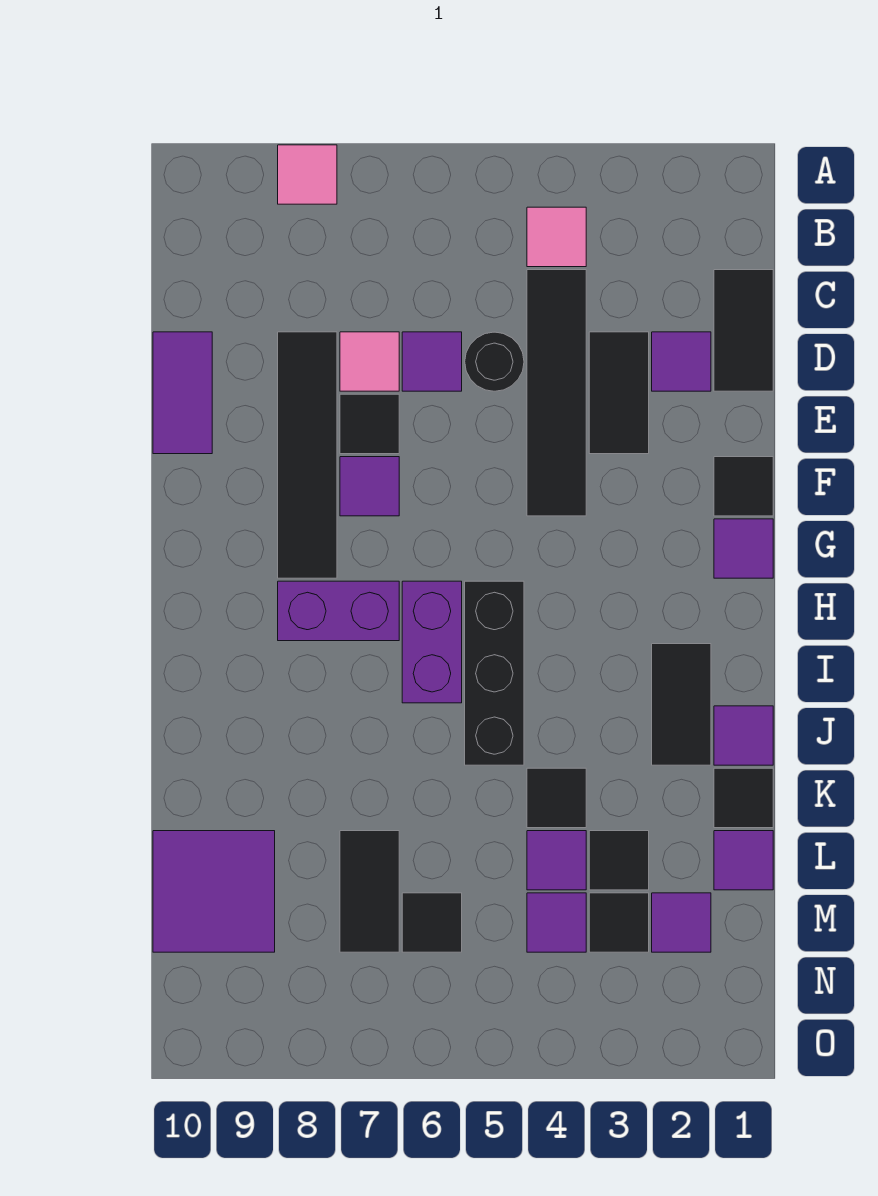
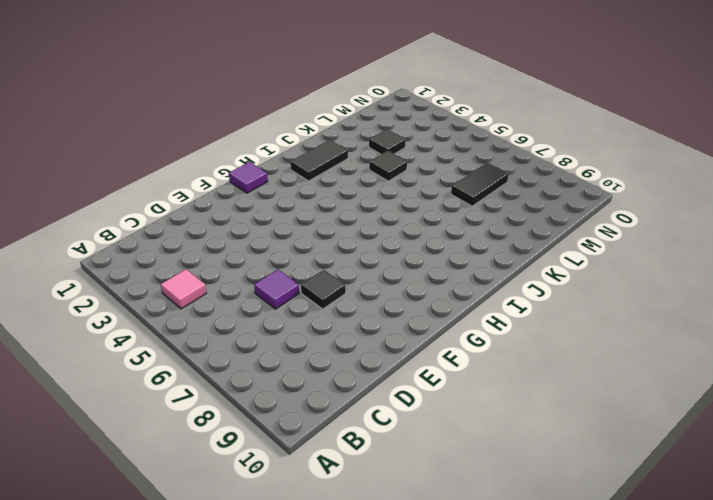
none -> pink tile A8 level 1
none -> black tile C1:D1 level 1
none -> black tile C4:F4 level 1
none -> purple tile D2 level 1

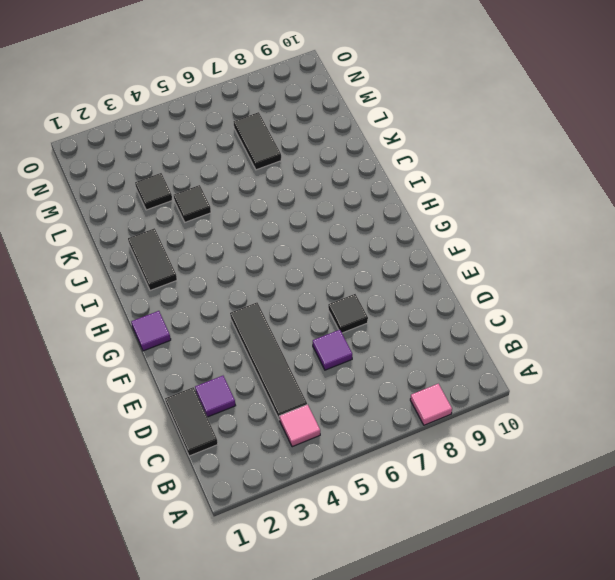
none -> black tile D3:E3 level 1
none -> black round brick D5 level 1
none -> pink tile D7 level 1
none -> black tile D8:G8 level 1

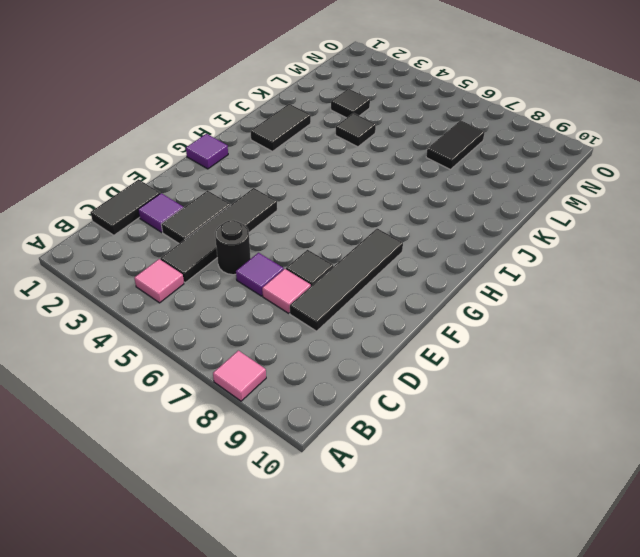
none -> purple tile D10:E10 level 1
none -> black tile F1 level 1
none -> purple tile F7 level 1
none -> black brick H5:J5 level 1

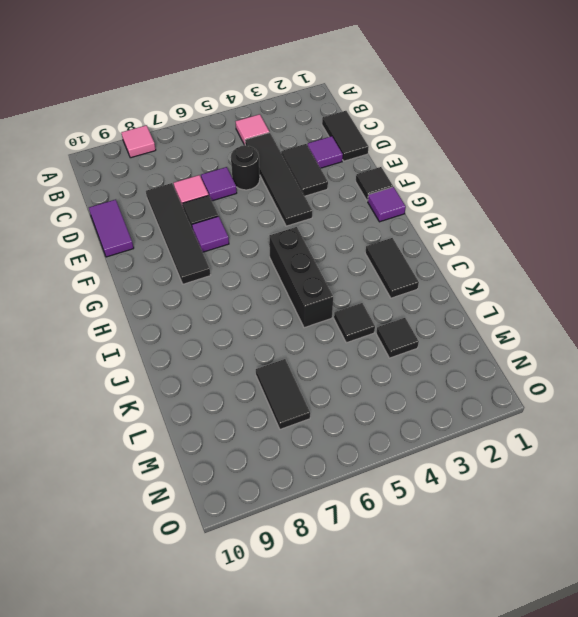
none -> purple brick H6:I6 level 1
none -> purple brick H7:H8 level 1
none -> purple tile J1 level 1
none -> black tile K1 level 1

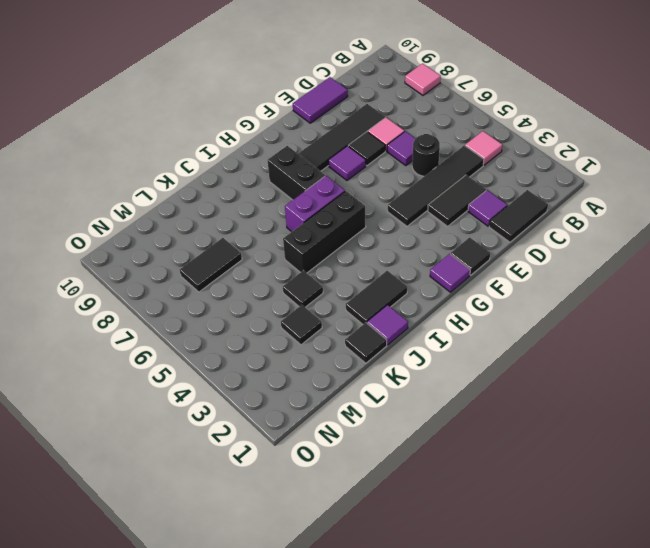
black brick H7:H8 level 1 -> purple brick H7:H8 level 1
none -> purple tile L1 level 1
none -> purple tile L4 level 1
none -> purple tile L9:M10 level 1
none -> purple tile M2 level 1

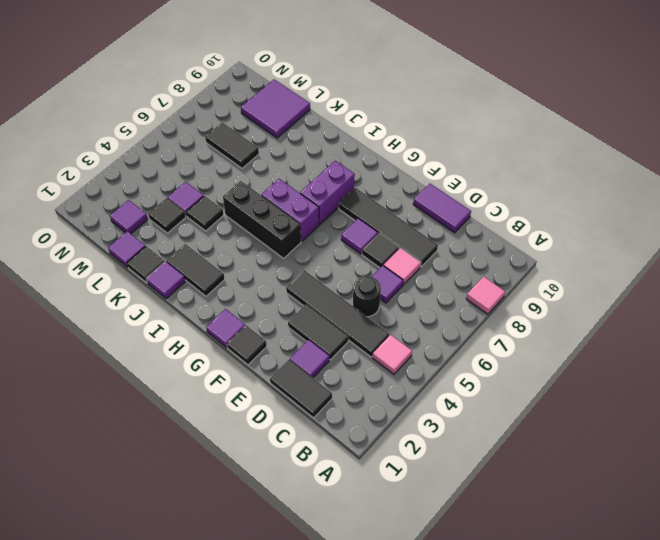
none -> black tile M3 level 1
none -> purple tile M4 level 1
none -> black tile M6 level 1

